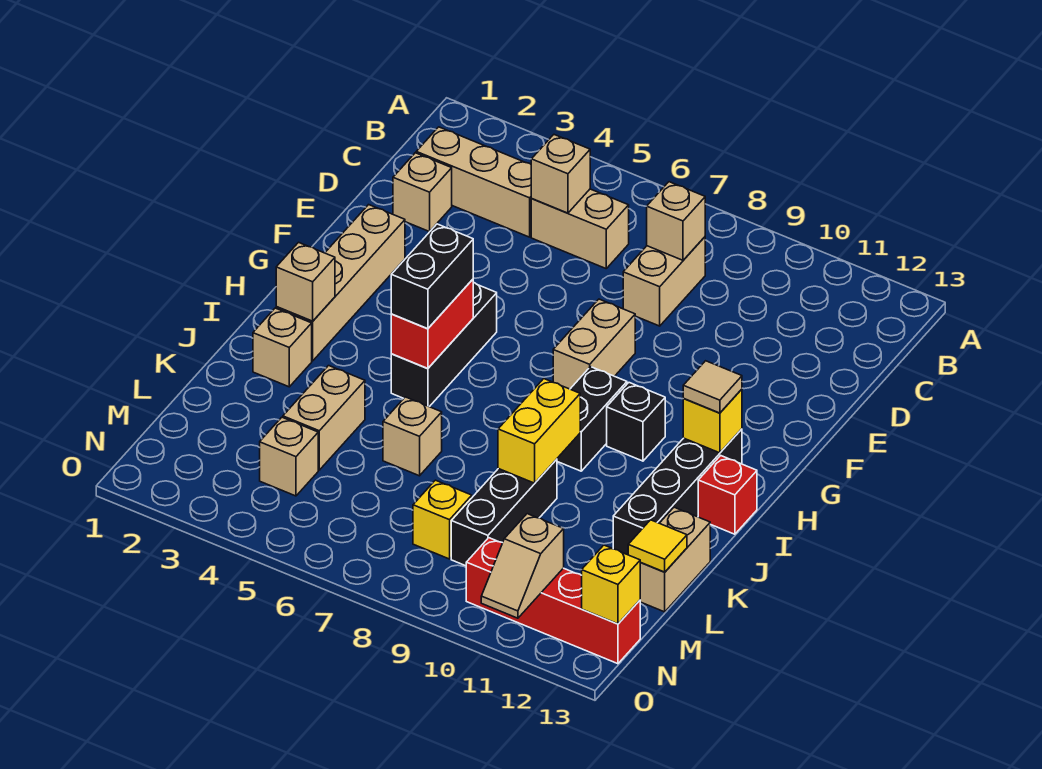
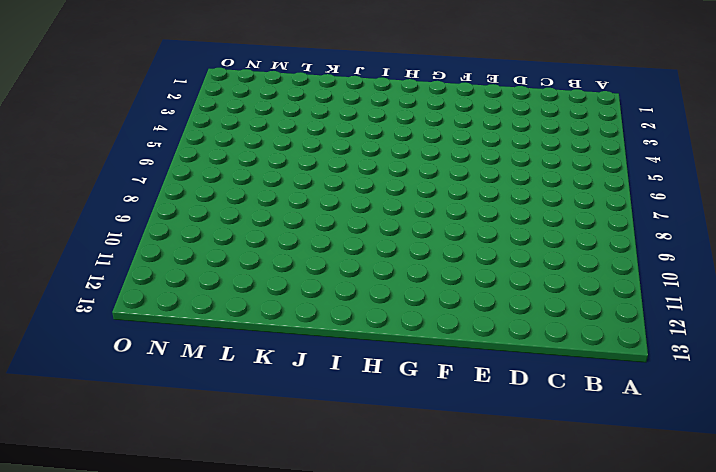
none -> tan brick C2:C4 level 1
none -> tan brick C5:C6 level 1
none -> tan brick C8:D8 level 1
none -> tan brick D2 level 1

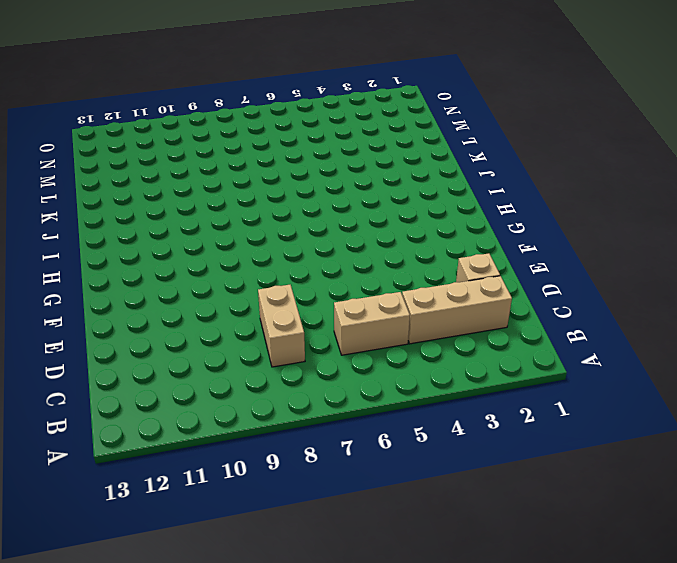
none -> tan brick F2:I2 level 1
none -> tan brick F8:G8 level 1
none -> black brick G5:I5 level 1
none -> black brick H9:I9 level 1

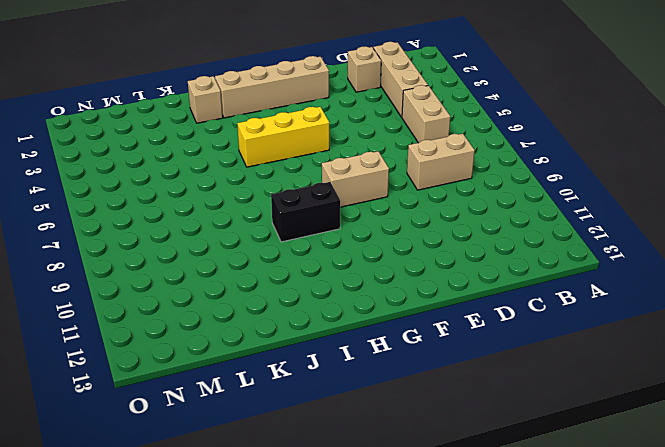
yellow brick G5:I5 level 1 -> black brick G5:I5 level 1
none -> black brick H10 level 1
none -> black brick H12:K12 level 1
none -> red brick I13 level 1
none -> tan brick K4:L4 level 1

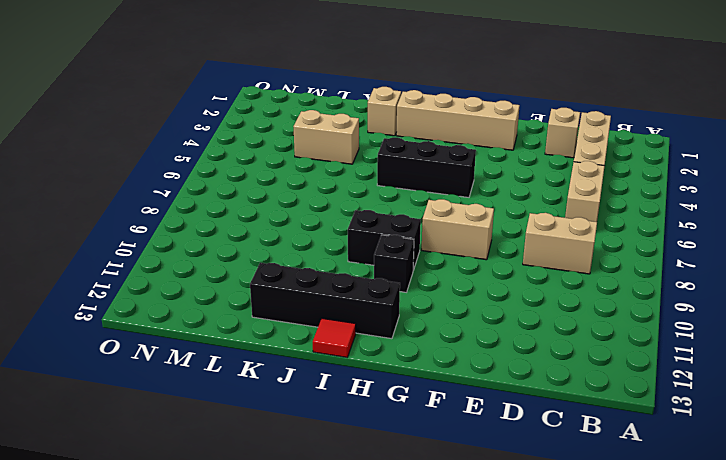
red tile I13 level 1 -> red brick I13 level 1
none -> tan brick K6 level 1
none -> black brick K9:M9 level 1
none -> tan brick K13:L13 level 1
none -> tan brick M4 level 1

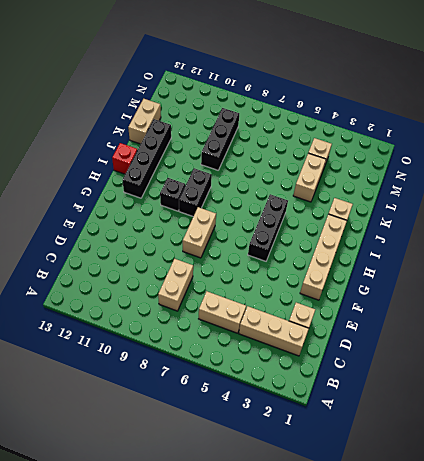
none -> tan brick K6 level 1
none -> yellow brick M8 level 1
none -> red brick N10:N13 level 1
none -> tan brick C5 level 2

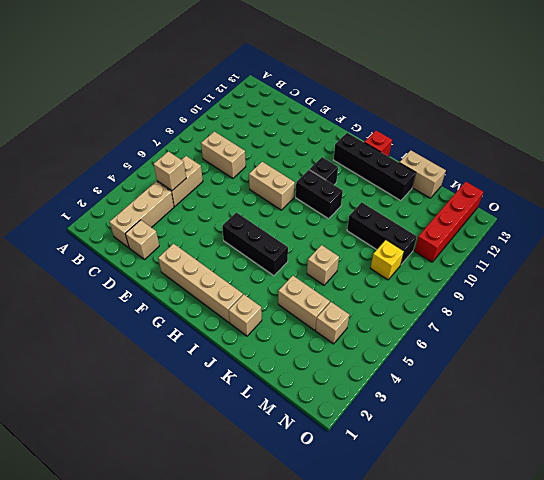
none -> tan brick C8 level 2
none -> red brick H5:I5 level 2
none -> yellow brick H12 level 2
none -> tan brick I2 level 2

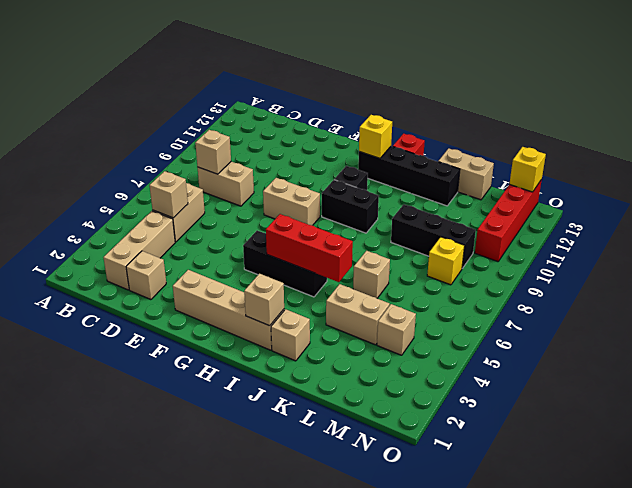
red brick H5:J5 level 2 -> red brick H5:I5 level 2
none -> yellow brick J9:K9 level 2
none -> yellow tile L13 level 2
none -> tan slope N11:O11 level 2 top N
none -> black brick H5:I5 level 3

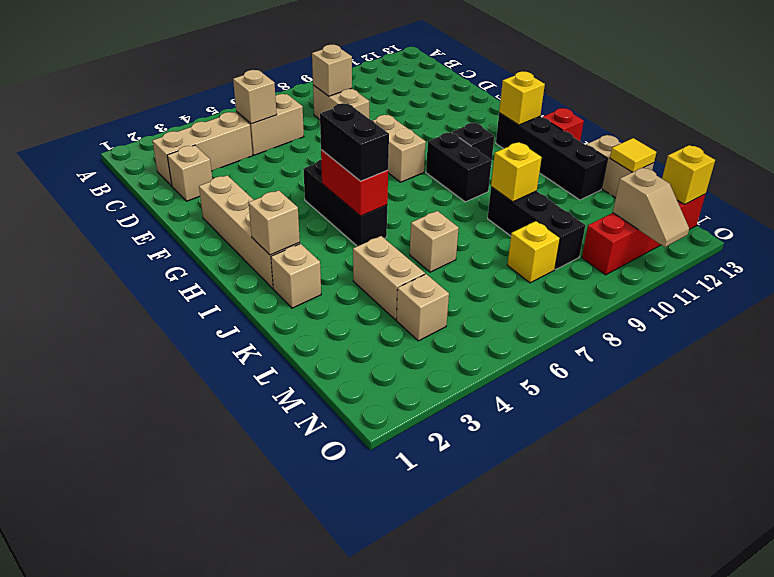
yellow brick K9 level 2 -> yellow brick J9:K9 level 2
none -> tan tile H12 level 3

